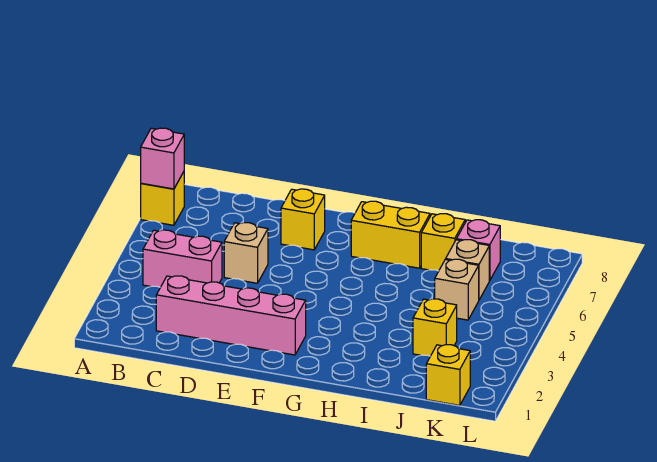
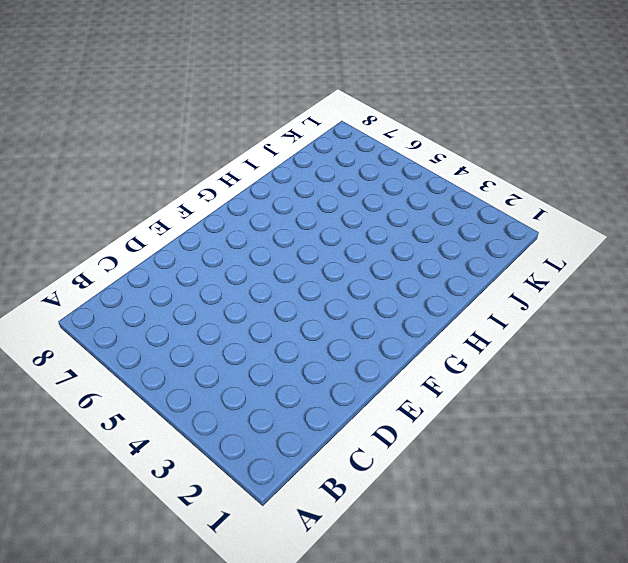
none -> yellow brick A7 level 1
none -> pink brick B4:C4 level 1
none -> pink brick C2:F2 level 1

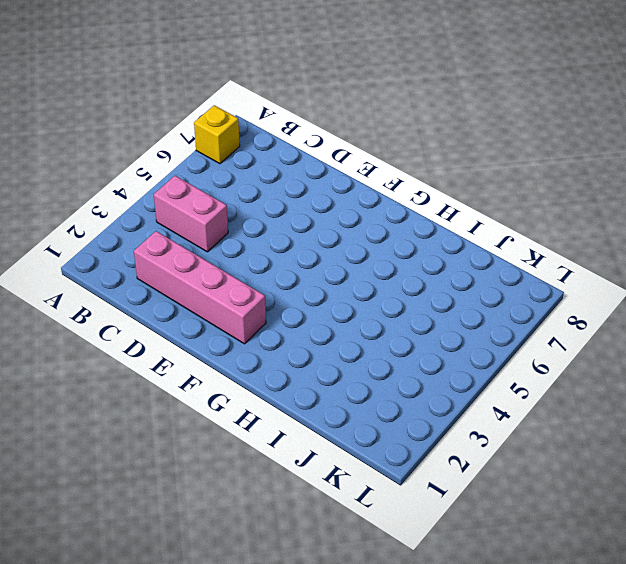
none -> tan brick D5 level 1
none -> yellow brick E7 level 1
none -> yellow brick G7:H7 level 1

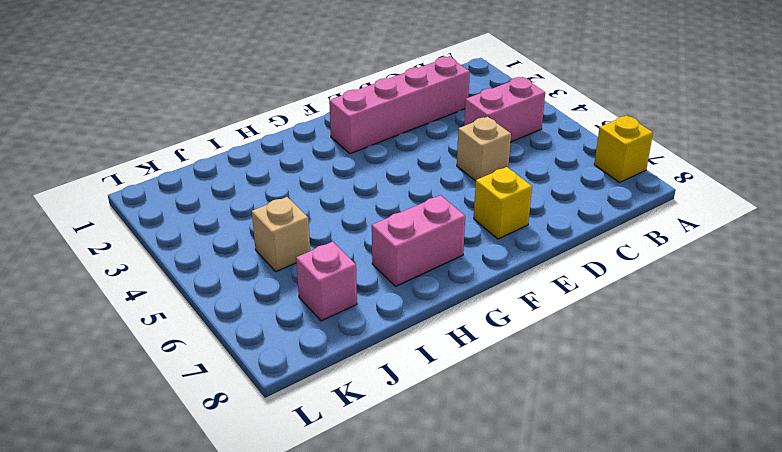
pink brick G7:H7 level 1 -> yellow brick G7:H7 level 1
none -> yellow brick I7 level 1
none -> yellow brick J3 level 1
none -> tan brick J6 level 1

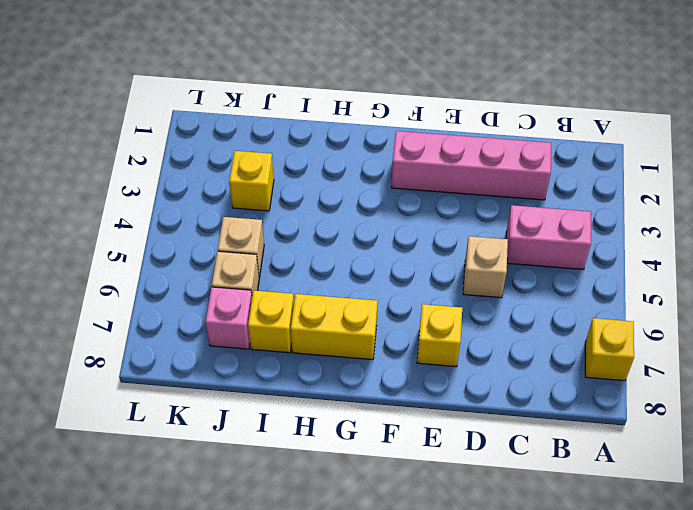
none -> yellow brick K1 level 1
none -> pink brick A7 level 2

